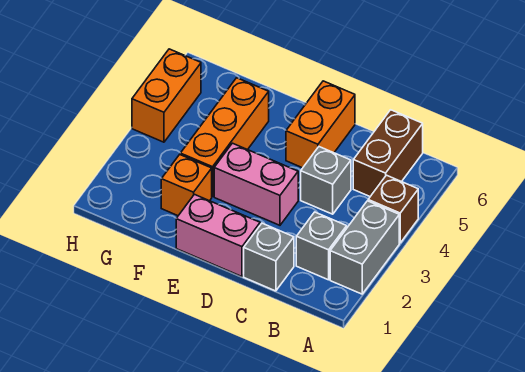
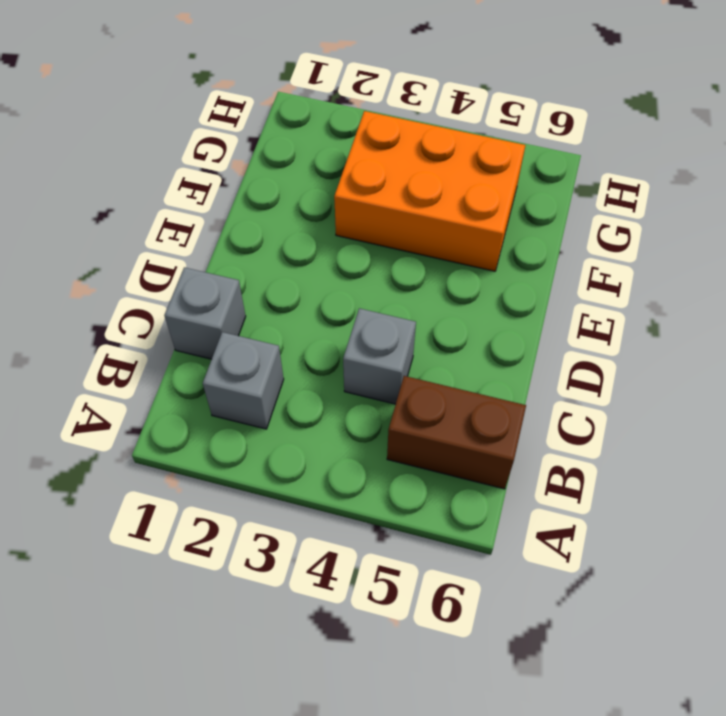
orange brick F3:G5 level 1 -> orange brick F3:F5 level 1
none -> grey brick A2:A3 level 1
none -> brown brick A4 level 1
none -> pink brick D1:E1 level 1

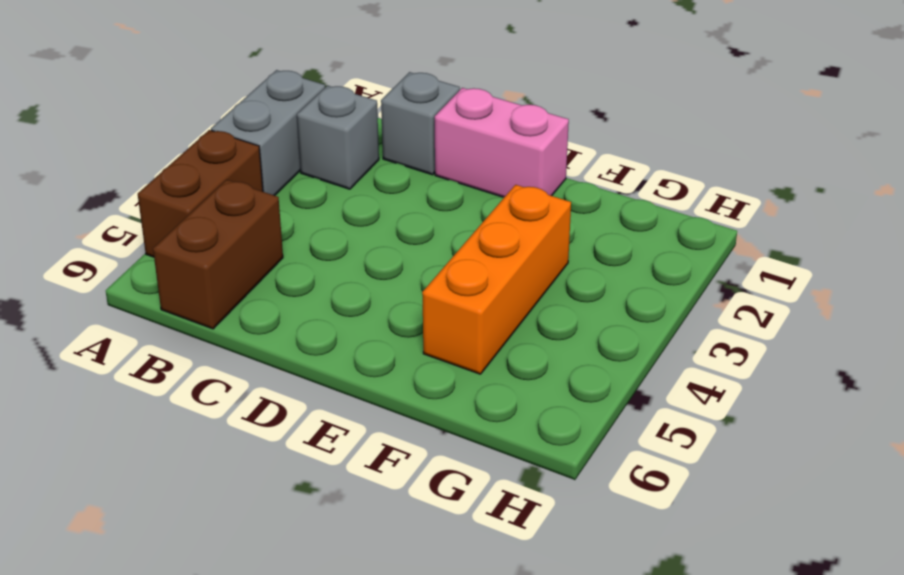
brown brick A4:A5 level 1 -> brown brick A4 level 1
none -> grey brick C4 level 1
none -> pink brick D3:E3 level 1
none -> orange brick D5:D6 level 1

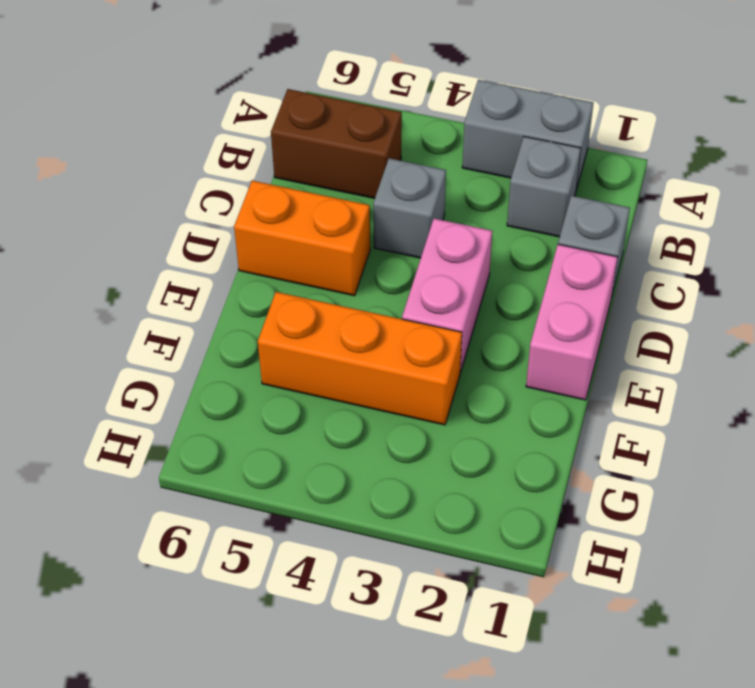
none -> brown brick A4 level 1
none -> orange brick F2 level 1
none -> orange brick H4:H5 level 1

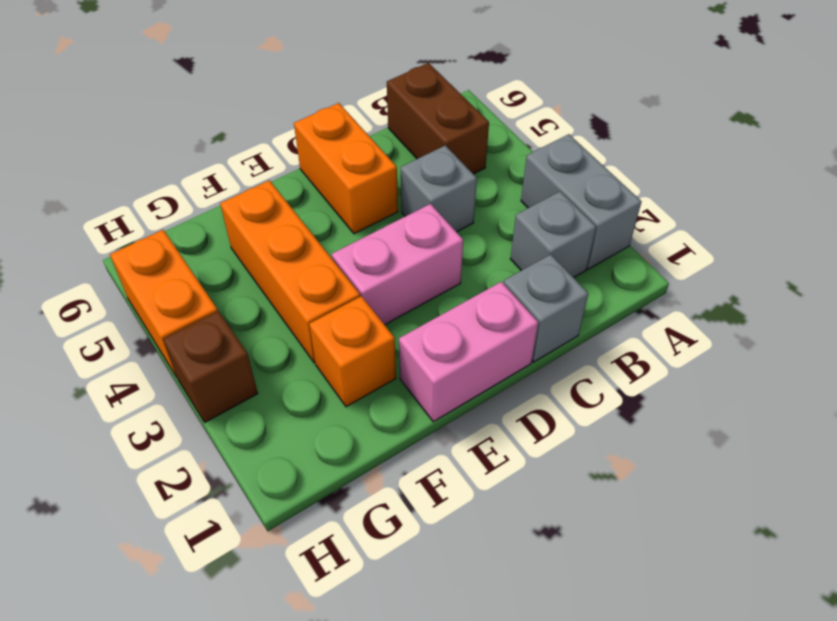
brown brick H3 level 1 -> brown brick A4 level 1

